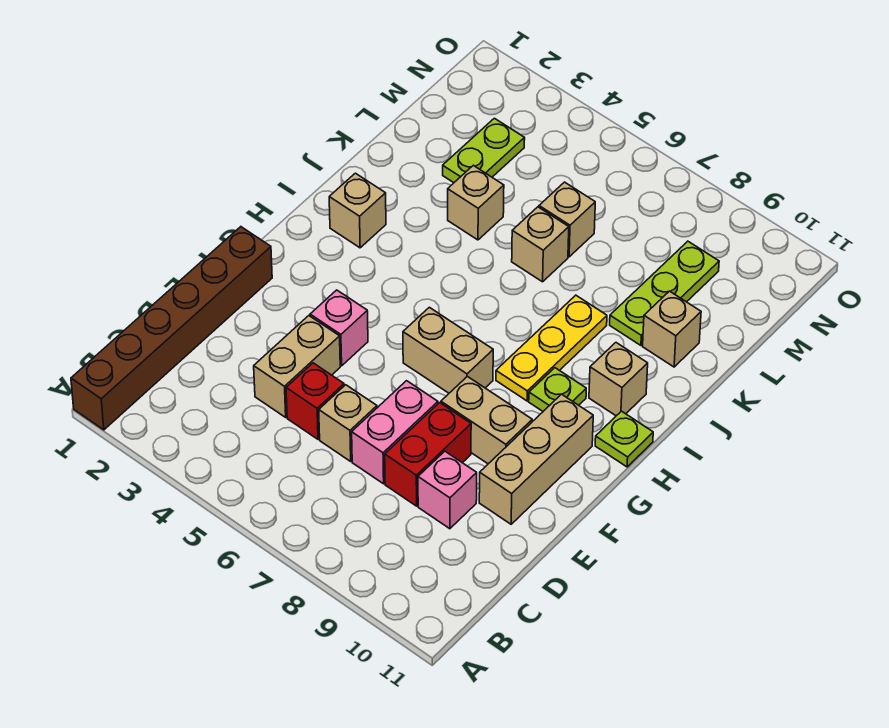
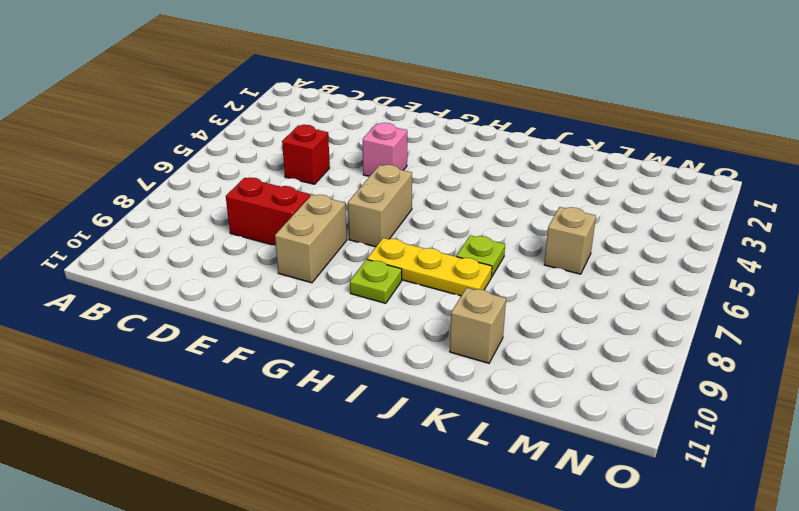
lime plate J7 level 1 -> lime plate H11 level 1
none -> brown brick A1:F1 level 1
none -> tan brick D4:E4 level 1
none -> tan brick D6 level 1

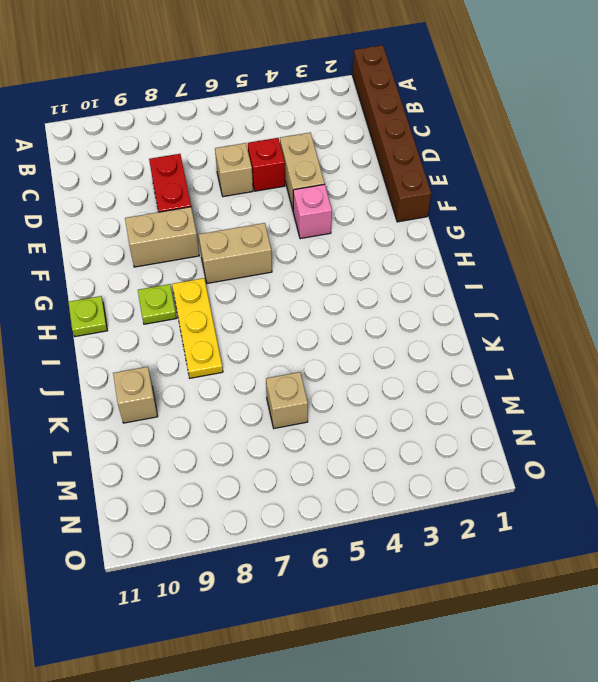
none -> pink brick D7:E7 level 1
none -> pink brick D9 level 1
none -> tan brick E10:G10 level 1

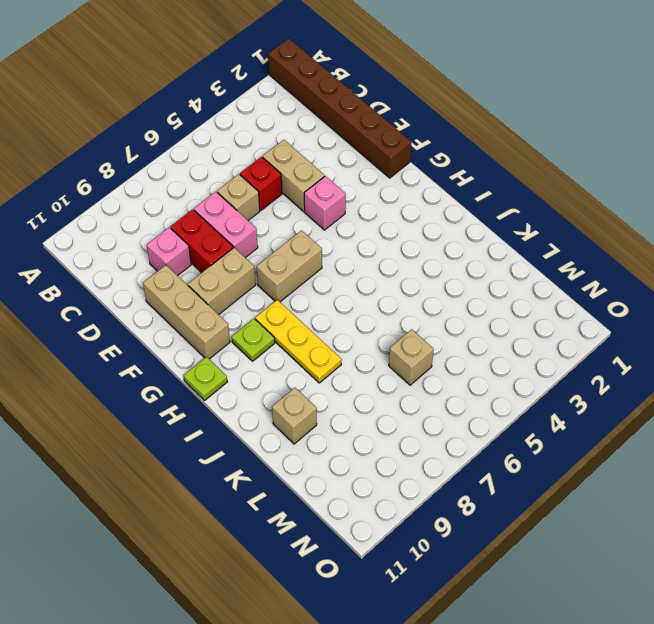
none -> tan brick I2 level 1
none -> tan brick I10 level 1
none -> tan brick K4 level 1

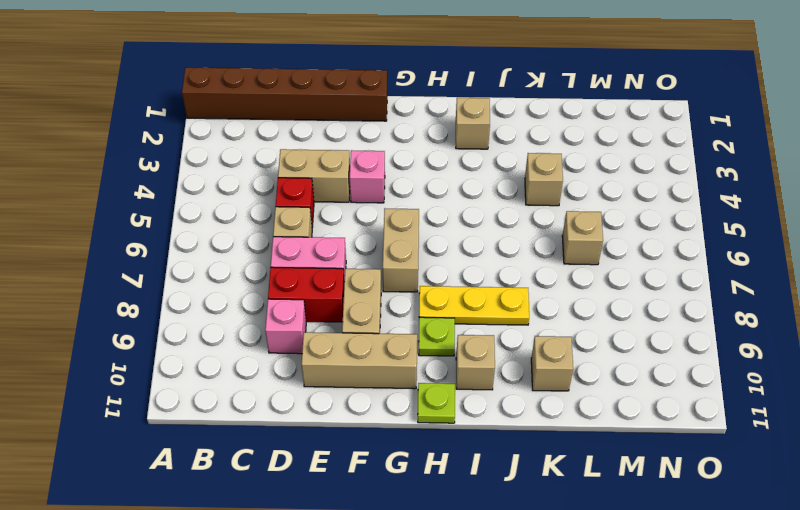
none -> tan brick K6 level 1
none -> lime plate K9:M9 level 1
none -> lime plate L3:M3 level 1

